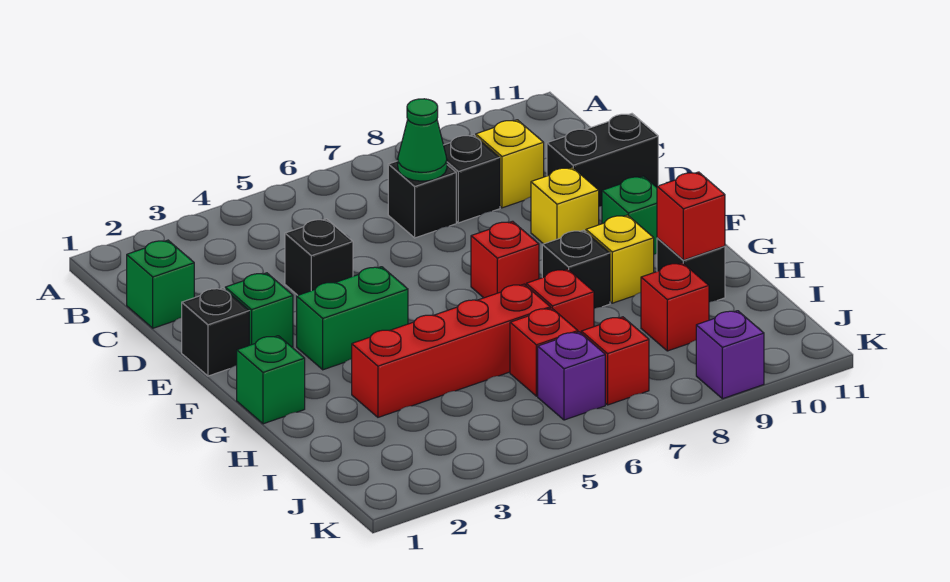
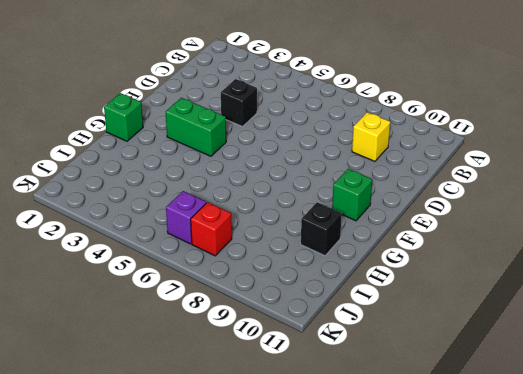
none -> green brick C1 level 1
none -> black brick C7 level 1
none -> black brick C8 level 1

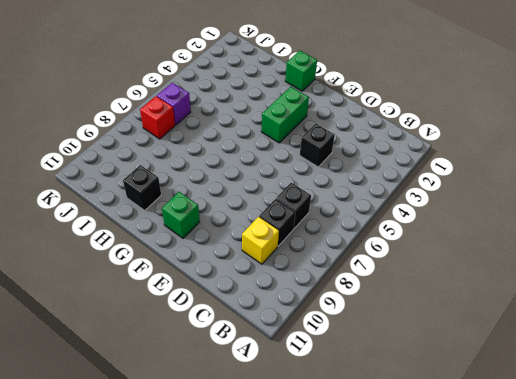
none -> green brick C1 level 1
none -> black brick D10:D11 level 1
none -> black brick E1 level 1

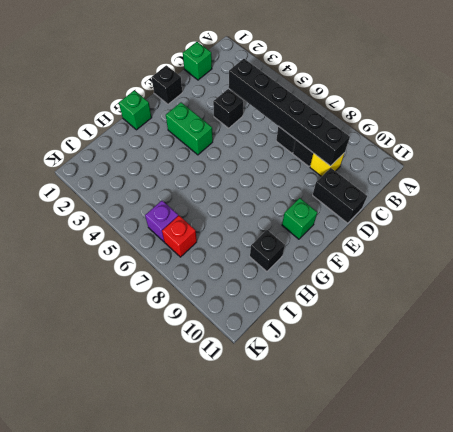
black brick C4:C9 level 2 -> green cone C7 level 2
none -> green brick E2 level 1
none -> yellow brick E9 level 1
none -> red brick F7 level 1

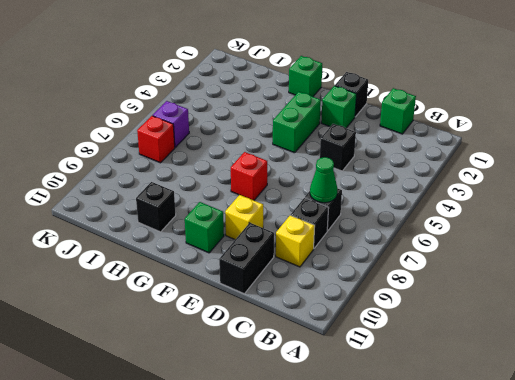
none -> black brick G8 level 1
none -> yellow brick G9 level 1
none -> red brick H3:H6 level 1

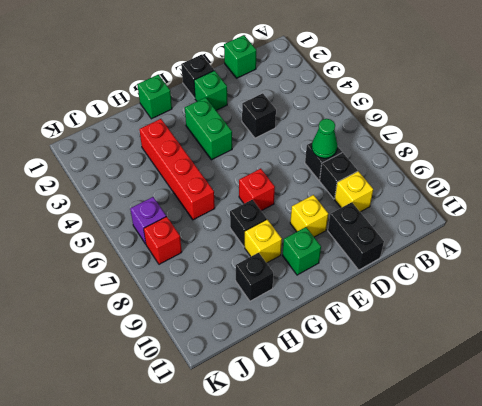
none -> red brick H7 level 1
none -> red brick I6 level 1
none -> red brick I9 level 1

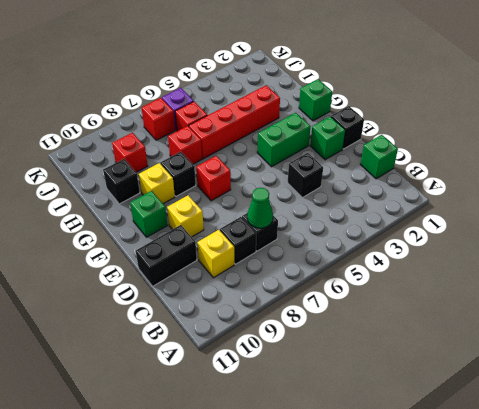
none -> purple brick K9 level 1
none -> red brick H10 level 2

